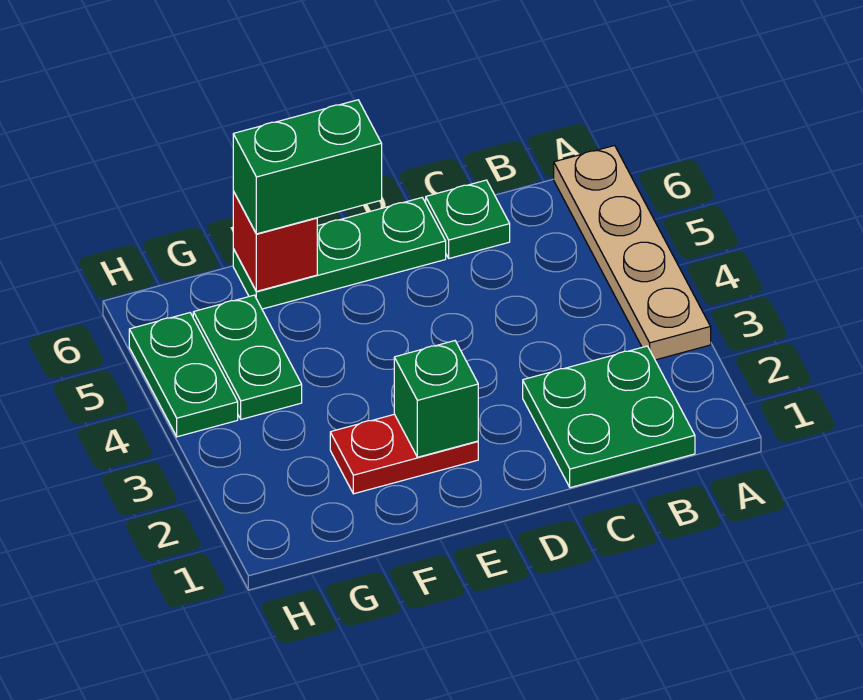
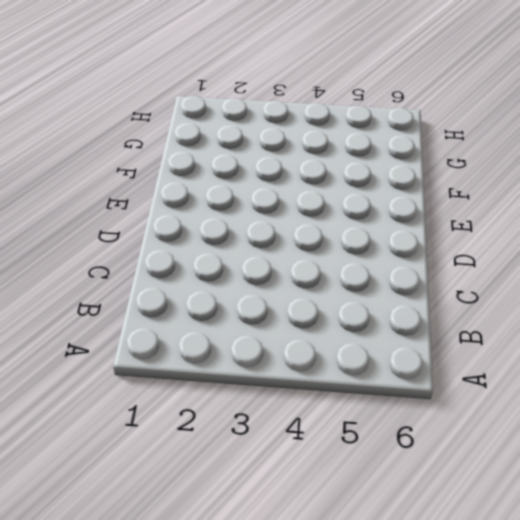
none -> tan plate A3:A6 level 1
none -> green plate B1:C2 level 1

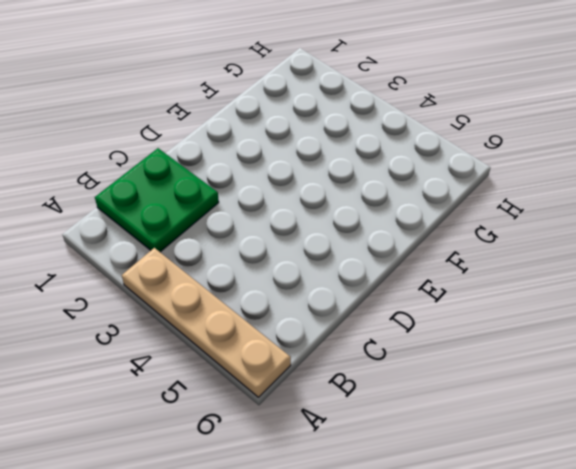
none -> green plate C6 level 1
none -> green plate D6:F6 level 1

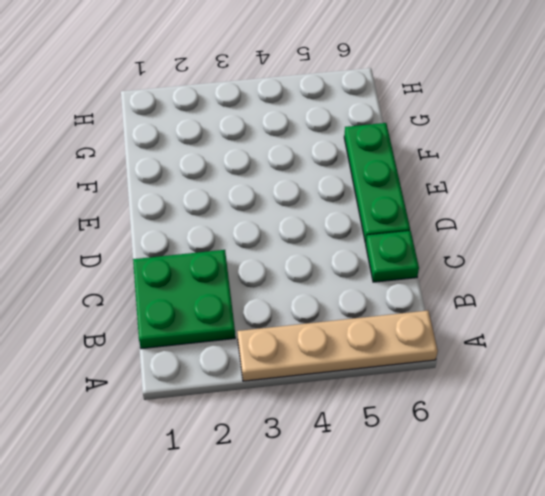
none -> red plate E2:F2 level 1
none -> green plate G4:G5 level 1

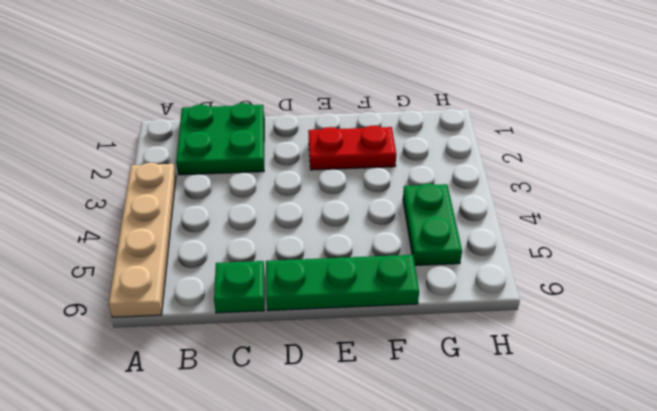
none -> green plate H4:H5 level 1
none -> green brick E2 level 2

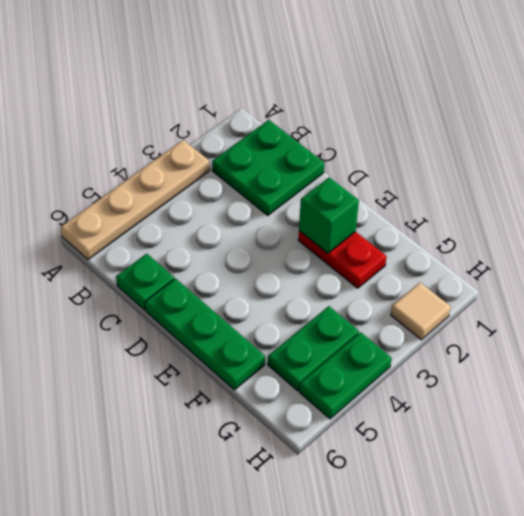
tan tile H2 level 1 -> none
none -> red brick F6 level 2
none -> green brick E6:F6 level 3

